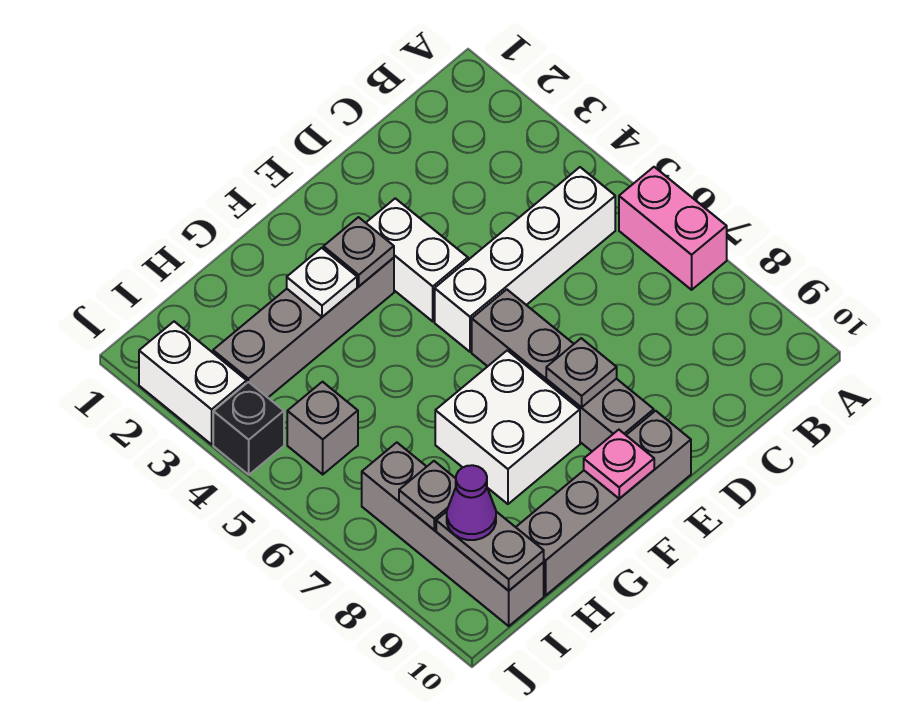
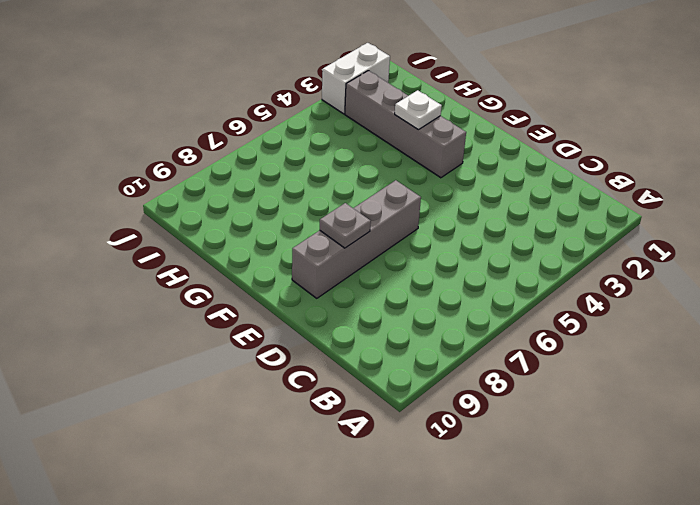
none -> pink brick A6:A7 level 1
none -> white brick B5:E5 level 1
none -> white brick E3:E4 level 1

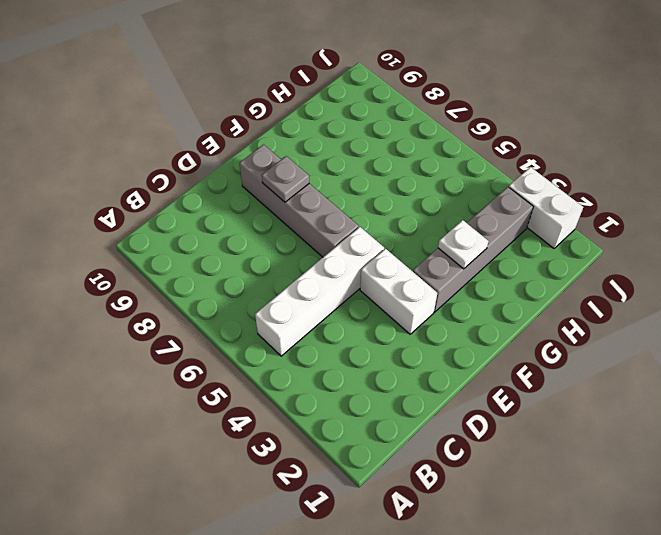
none -> pink brick A6:A7 level 1
none -> grey brick E10:H10 level 1
none -> white brick F7:G8 level 1

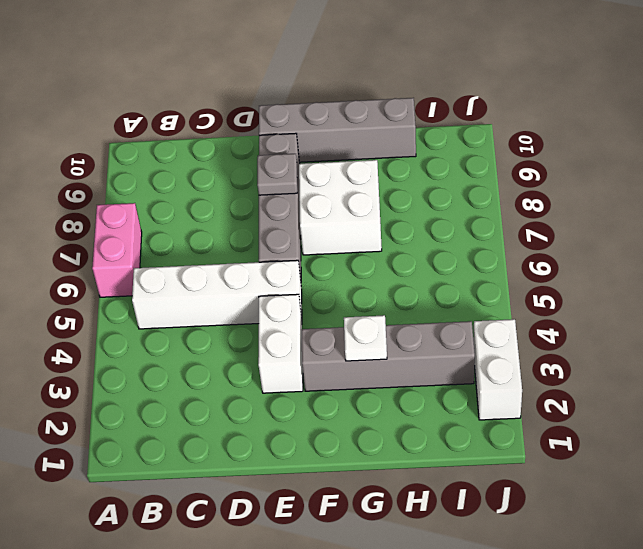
none -> grey brick I5 level 1
none -> grey brick I7:I10 level 1
none -> black brick J4 level 1

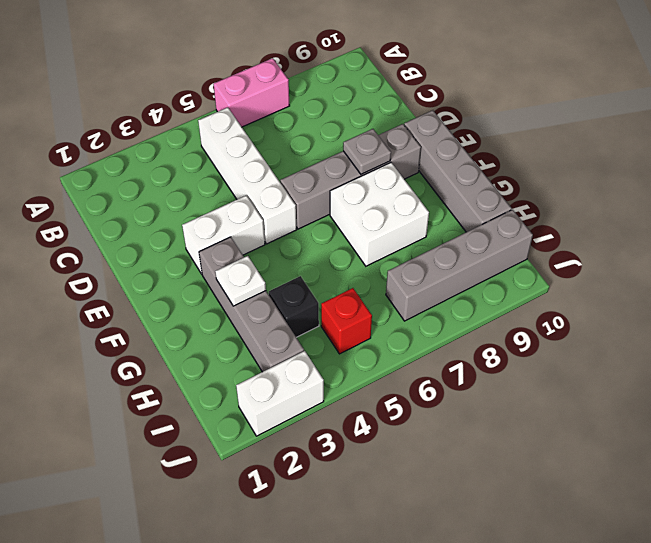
black brick H4 level 1 -> black brick J4 level 1
red brick I5 level 1 -> grey brick I5 level 1
none -> grey plate F3 level 2
none -> pink plate F10 level 2
none -> grey plate I8 level 2

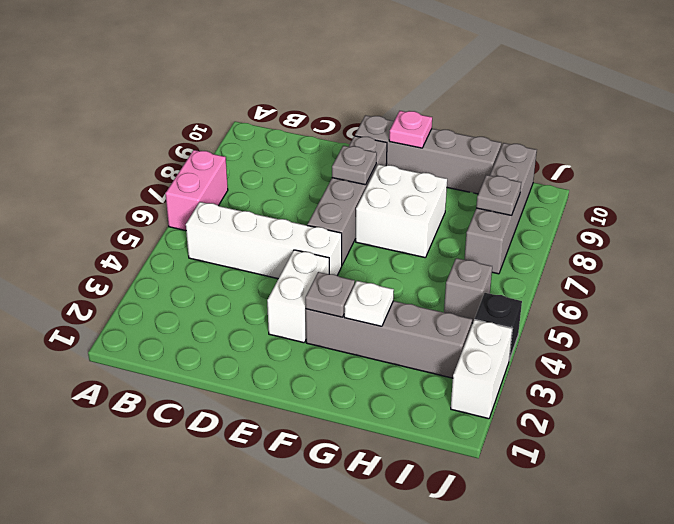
none -> grey plate I9:I10 level 2
none -> purple cone I9 level 3

